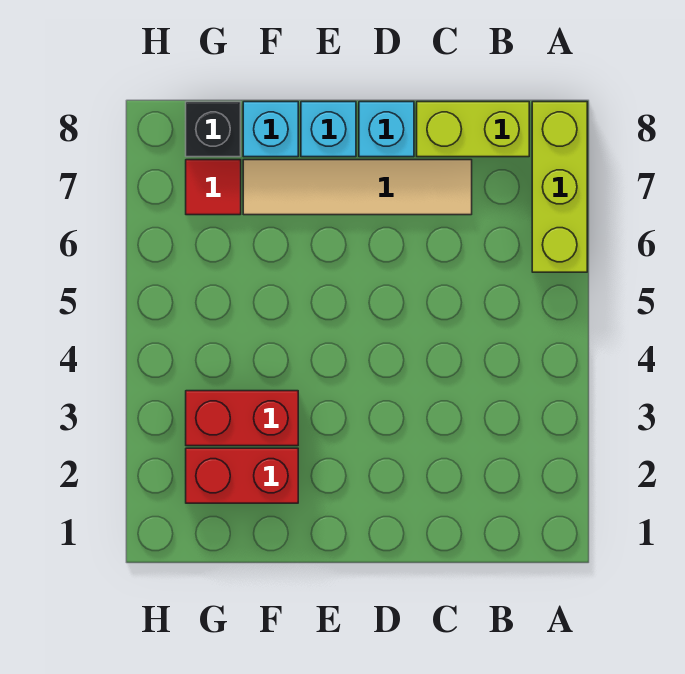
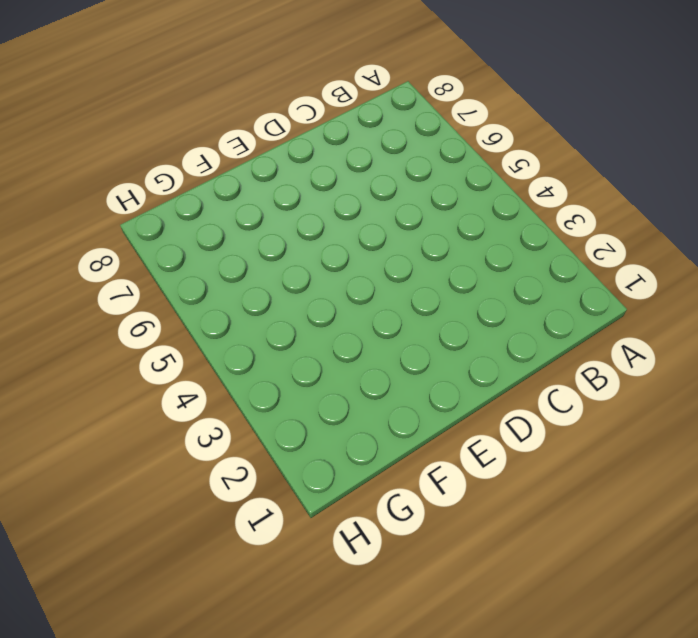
none -> lime brick A6:A8 level 1
none -> lime brick B8:C8 level 1

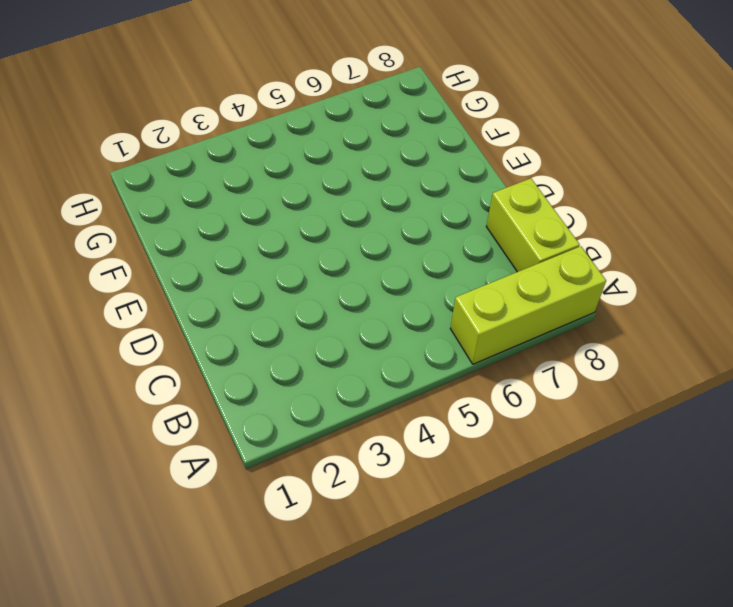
none -> tan tile C7:F7 level 1
none -> cyan brick D8 level 1

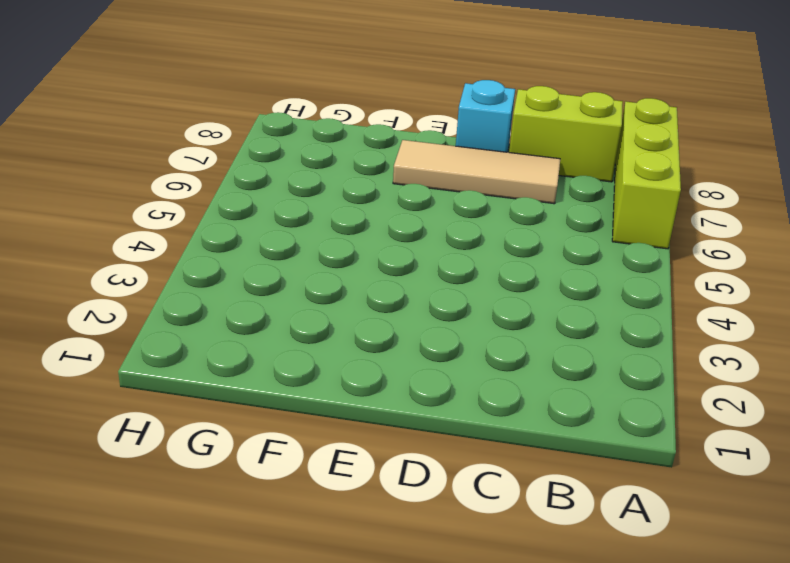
tan tile C7:E7 level 1 -> tan tile C7:F7 level 1
none -> cyan brick E8 level 1
none -> red brick F2:G2 level 1

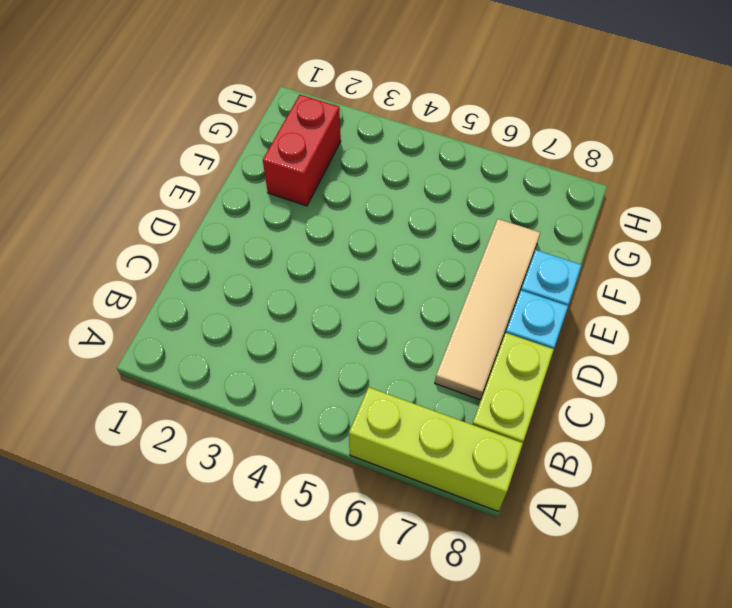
none -> red brick F3:G3 level 1
none -> cyan brick F8 level 1

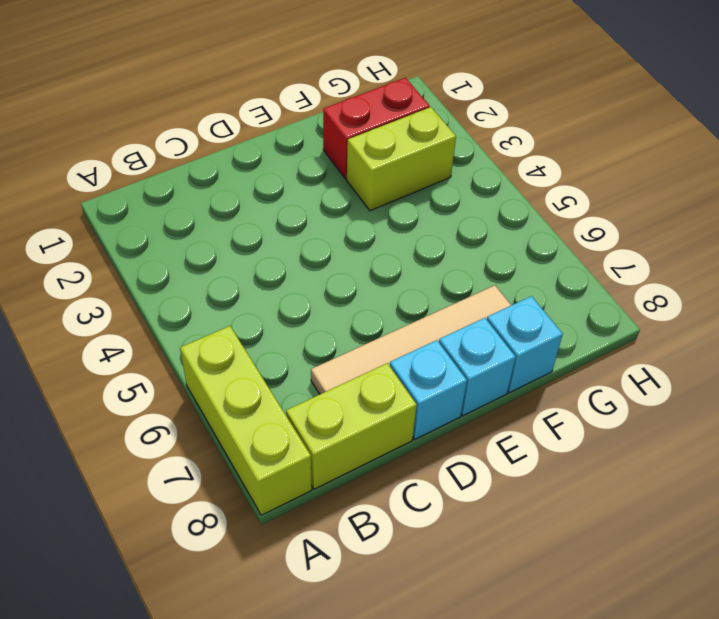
lime brick F3:G3 level 1 -> red brick F3:G3 level 1
none -> red tile G7 level 1
none -> black brick G8 level 1

